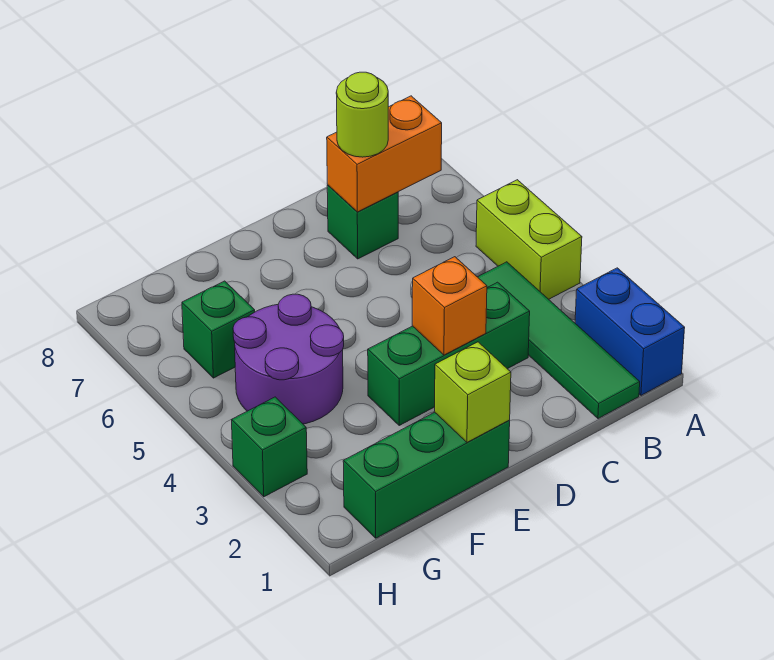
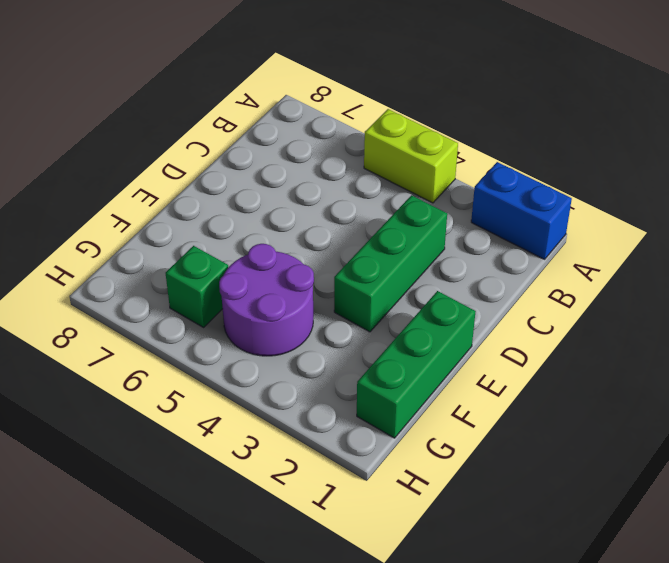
none -> green tile B1:B4 level 1
none -> green brick C7 level 1
none -> green brick H3 level 1

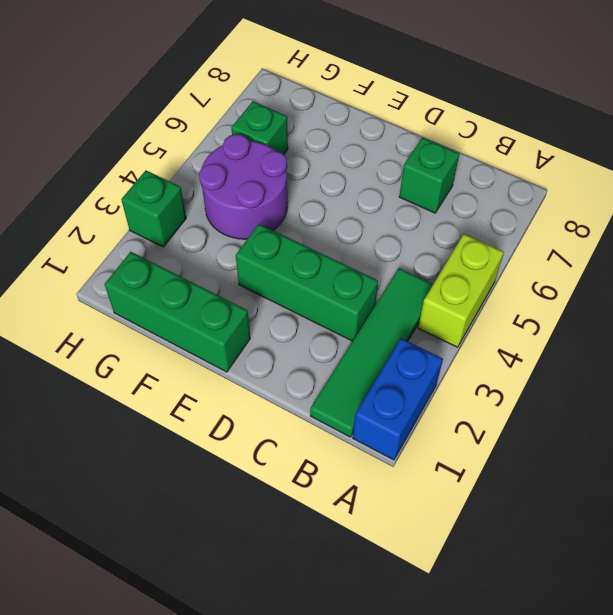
none -> orange brick B7:C7 level 2
none -> orange brick D3 level 2
none -> lime brick E1 level 2

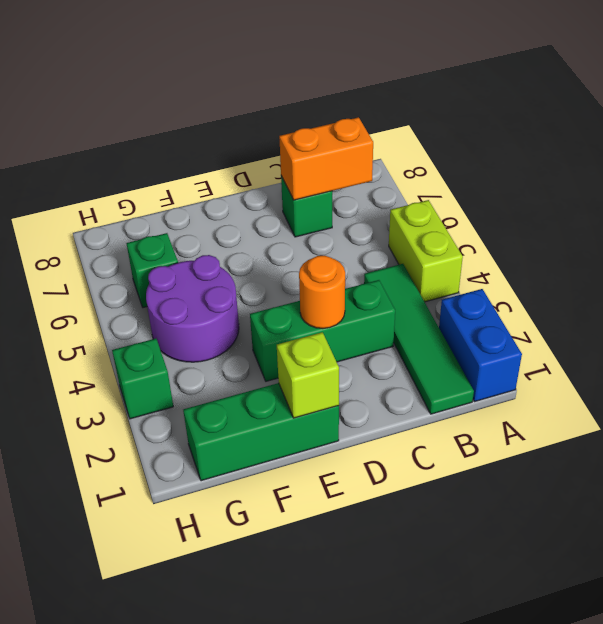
orange round brick D3 level 2 -> orange brick D3 level 2
none -> lime round brick C7 level 3

